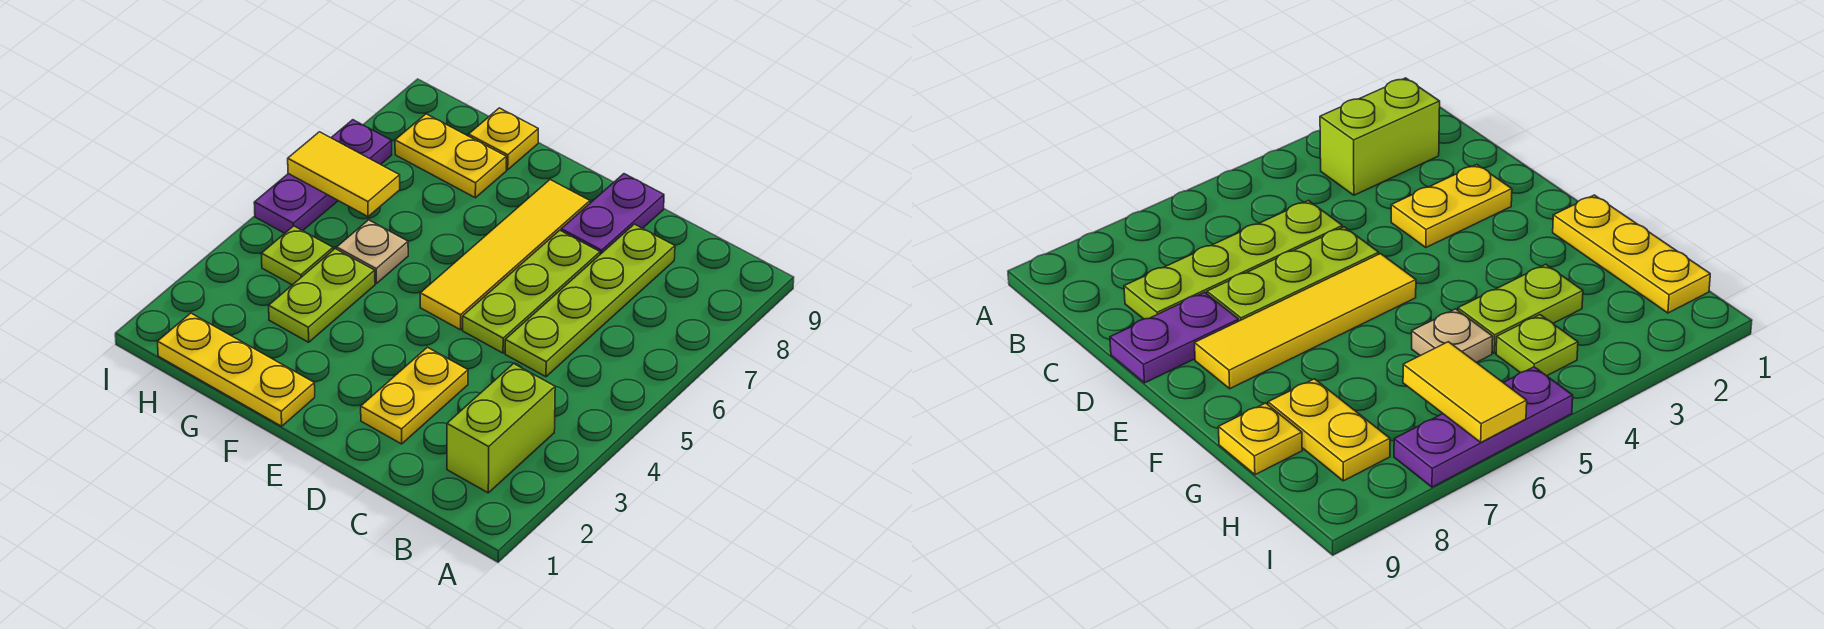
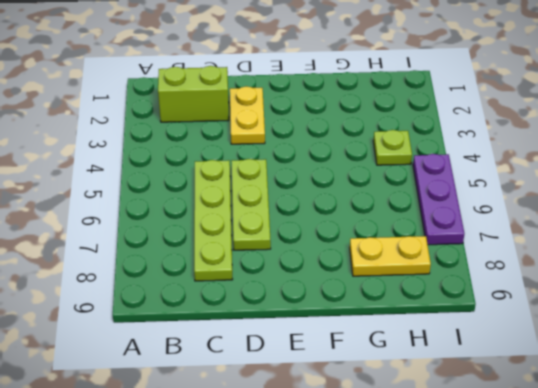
lime brick B2:C2 level 1 -> lime brick B2:B3 level 1
none -> purple plate D8:D9 level 1
none -> yellow tile E5:E8 level 1
none -> yellow plate F1:H1 level 1

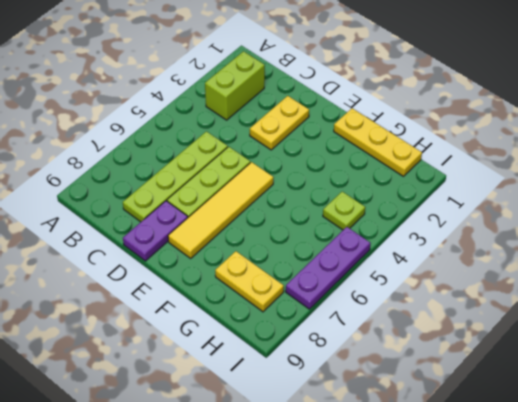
none -> lime plate G3:G4 level 1
none -> tan plate G5 level 1
none -> yellow plate G9 level 1

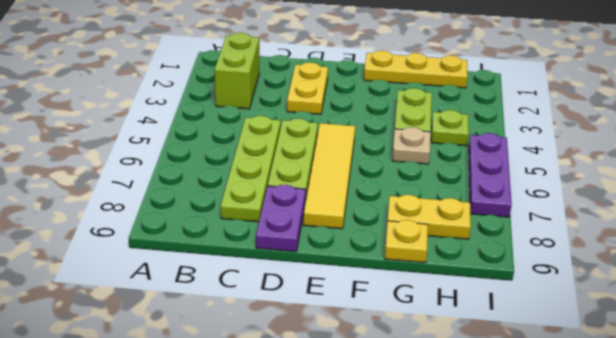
none -> yellow tile H6:I6 level 2

